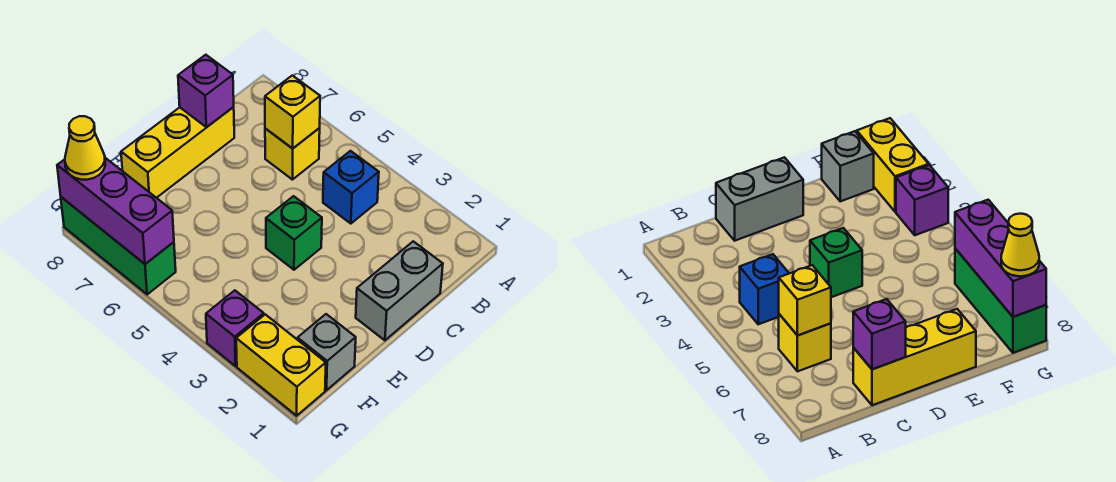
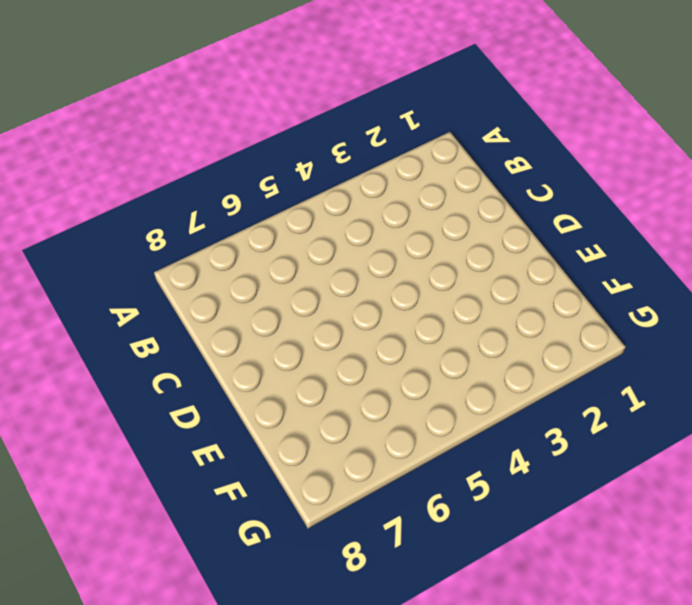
none -> blue brick B4 level 1
none -> yellow brick B6 level 1
none -> grey brick C1:D1 level 1

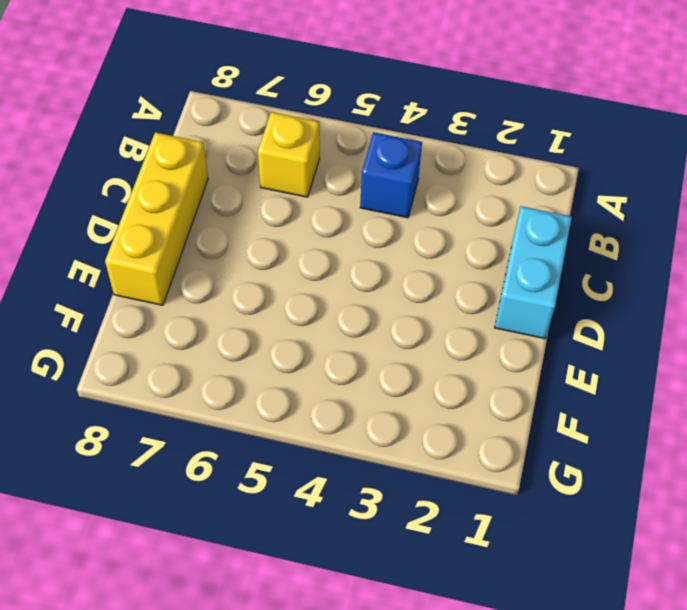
cyan brick C1:D1 level 1 -> grey brick C1:D1 level 1
none -> green brick D4 level 1
none -> grey brick F1 level 1
none -> yellow brick G1:G2 level 1

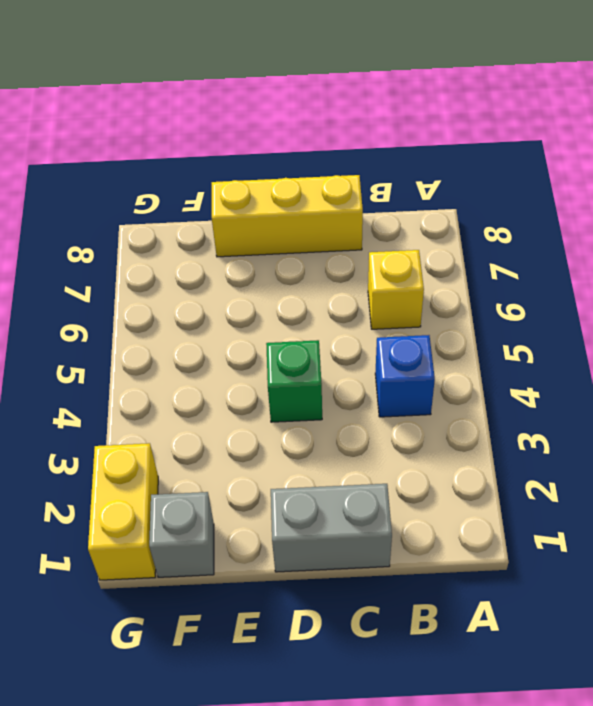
none -> purple brick G3 level 1
none -> green brick G6:G8 level 1
none -> yellow brick B6 level 2

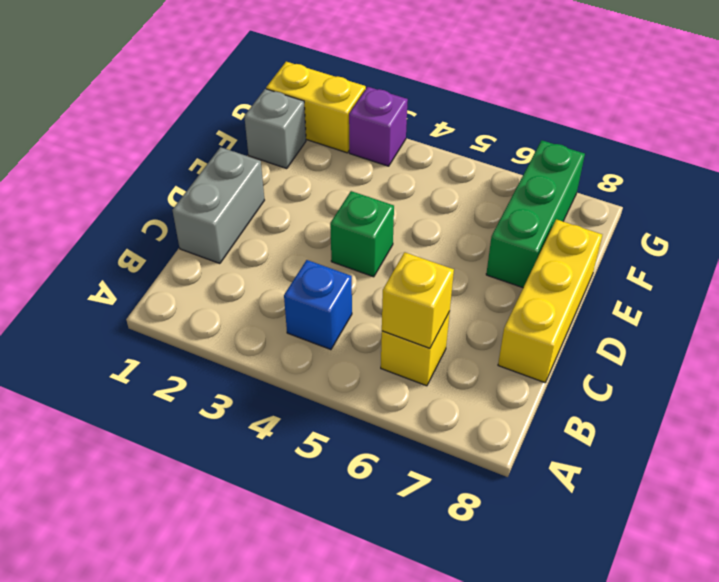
green brick E7:G7 level 1 -> green brick G6:G8 level 1
none -> purple brick C8 level 2
none -> purple brick G6:G8 level 2
none -> yellow cone G8 level 3

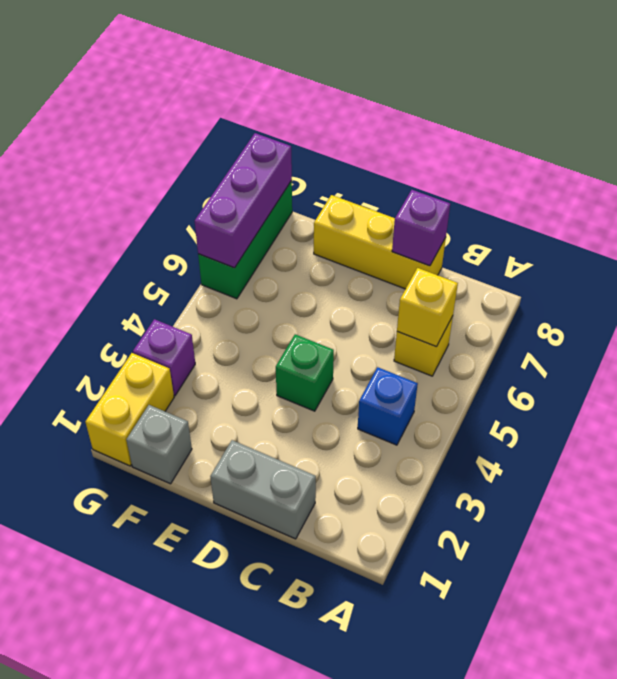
none -> yellow cone G8 level 3

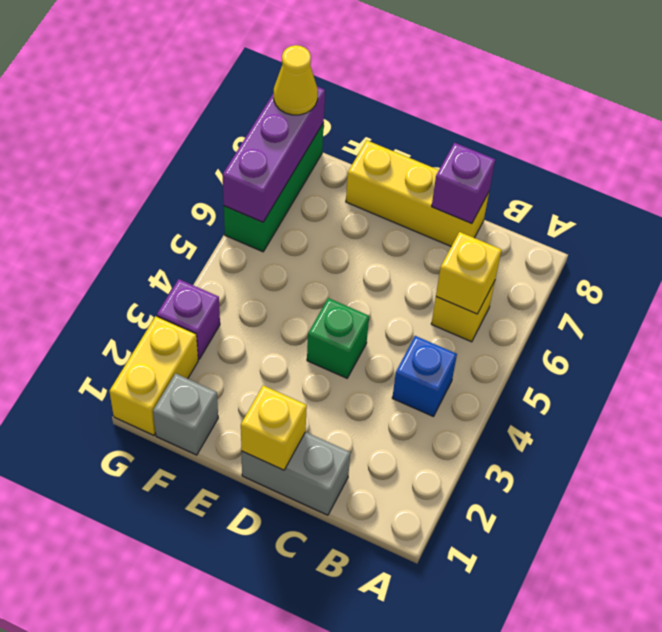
yellow brick D1 level 2 -> none

